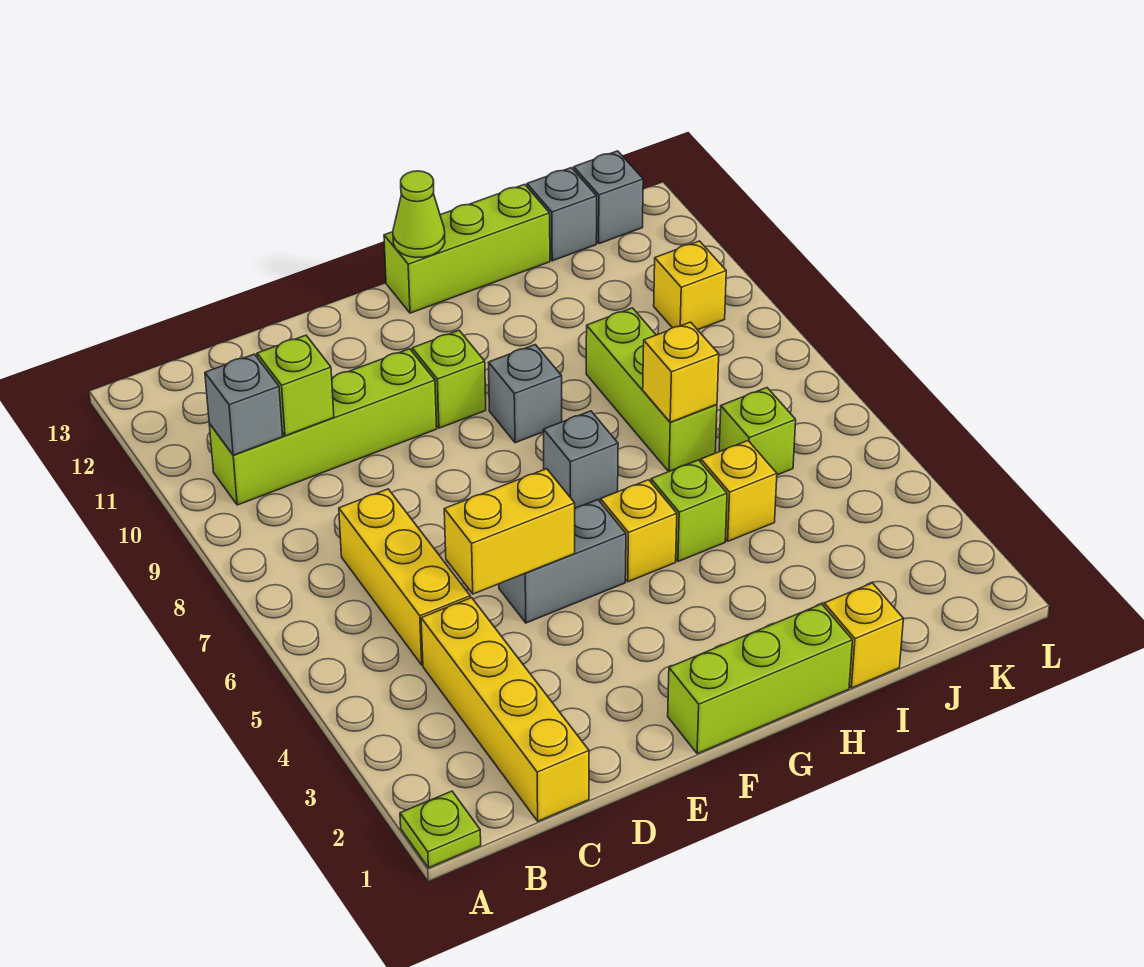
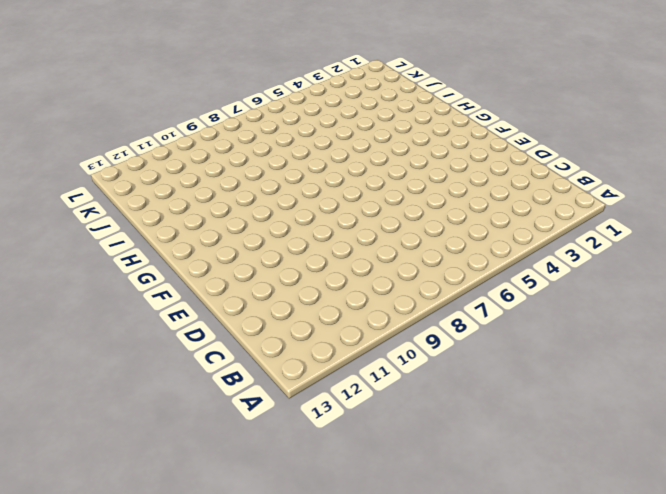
none -> lime plate A1 level 1
none -> lime brick B10:E10 level 1
none -> yellow brick C1:C4 level 1

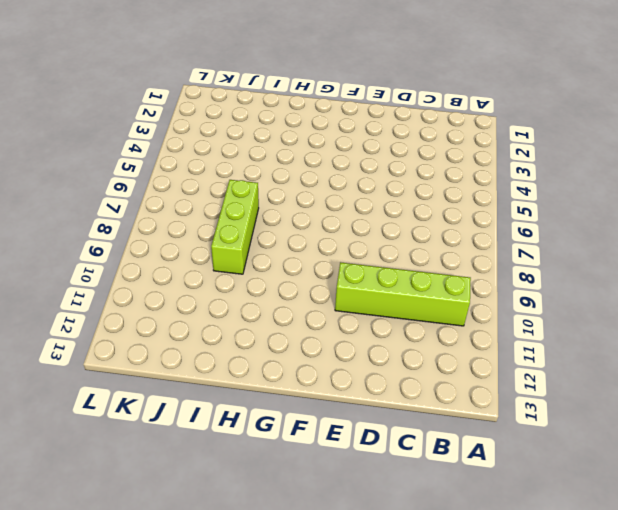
none -> lime plate A1 level 1
none -> yellow brick C1:C4 level 1
none -> yellow brick C5:C7 level 1

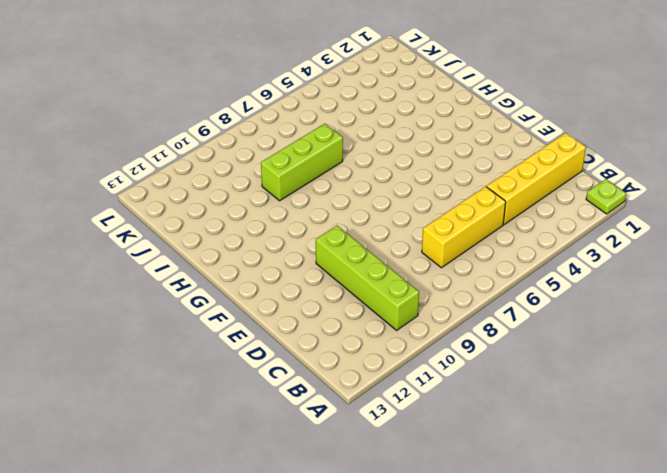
none -> grey brick E5:F5 level 1
none -> lime brick F1:H1 level 1
none -> lime brick F10 level 1

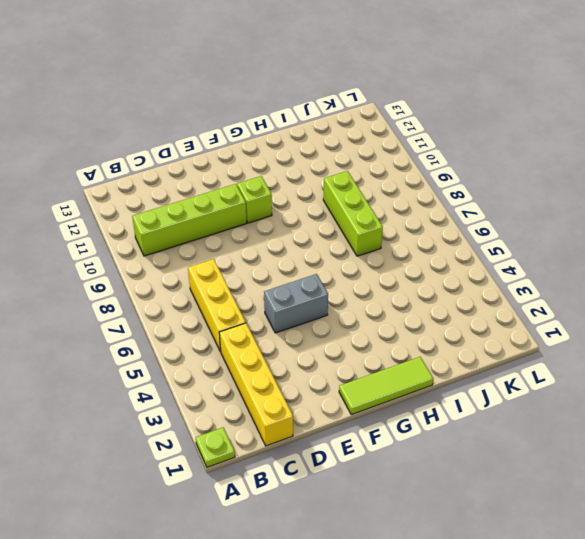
lime tile F1:H1 level 1 -> lime brick F1:H1 level 1
none -> yellow brick G5 level 1
none -> grey brick G7 level 1
none -> grey brick G9 level 1

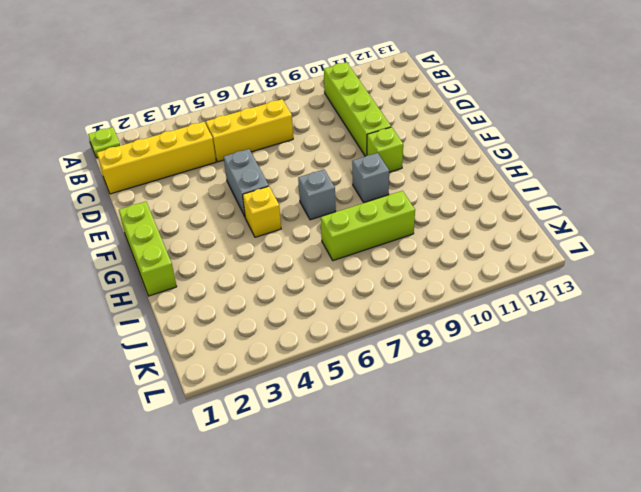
none -> lime brick G13:I13 level 1
none -> lime brick H5 level 1
none -> yellow brick I1 level 1

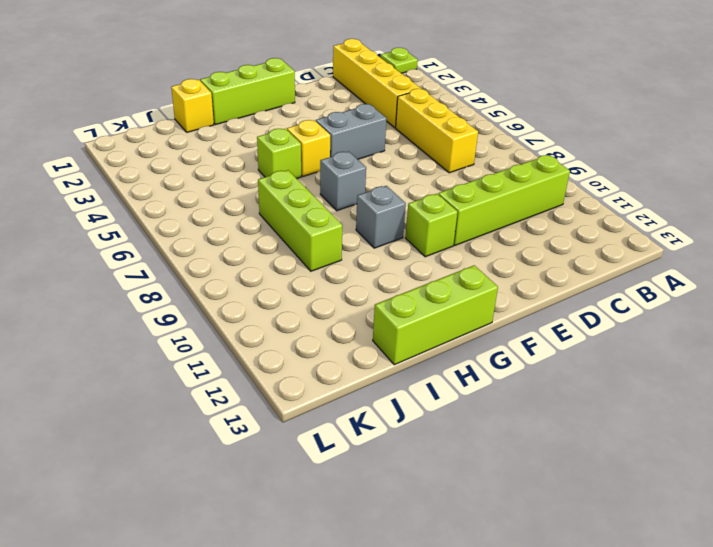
none -> yellow brick I5 level 1
none -> lime brick J6 level 1
none -> grey brick J13 level 1

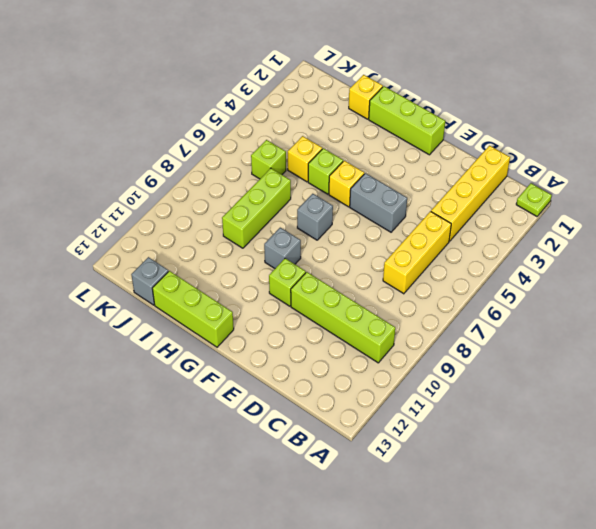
none -> yellow brick K10 level 1
none -> grey brick K13 level 1
none -> grey brick B10 level 2

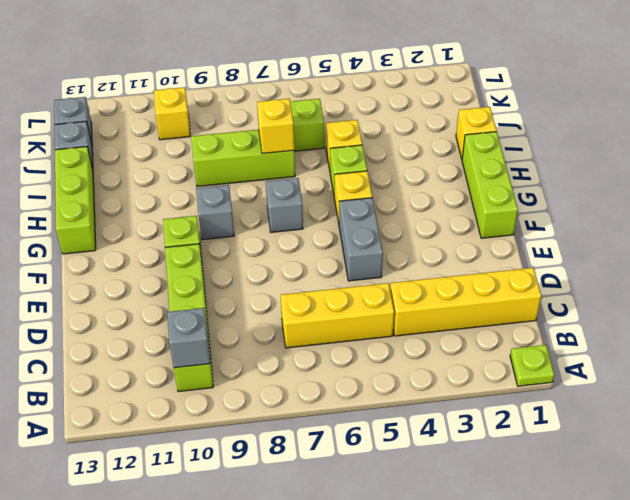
none -> lime brick C10 level 2
none -> yellow brick D5:E5 level 2
none -> lime cone G13 level 2

